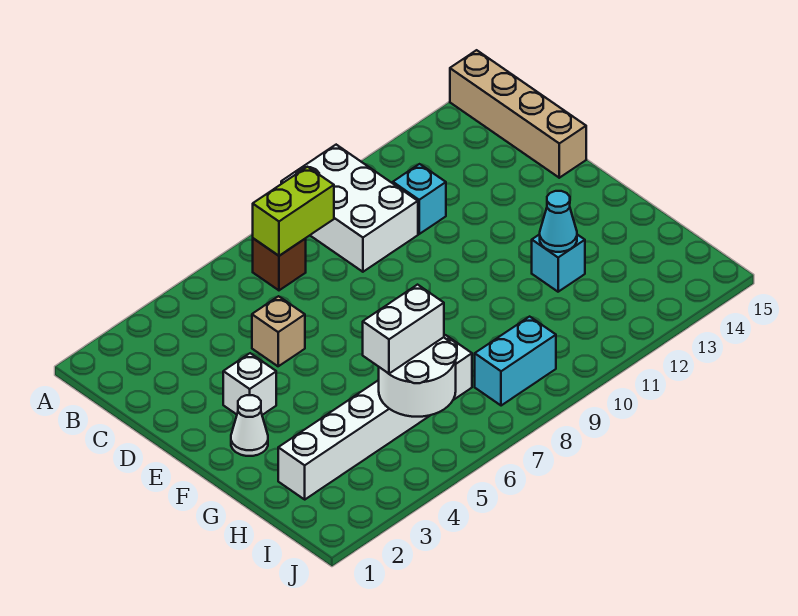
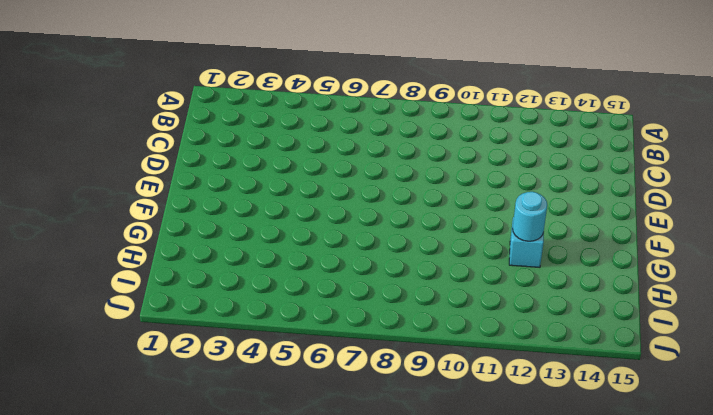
cyan round brick G12 level 2 -> cyan cone G12 level 2
none -> white brick A9:C10 level 1
none -> tan brick A15:D15 level 1
none -> brown brick B7 level 1

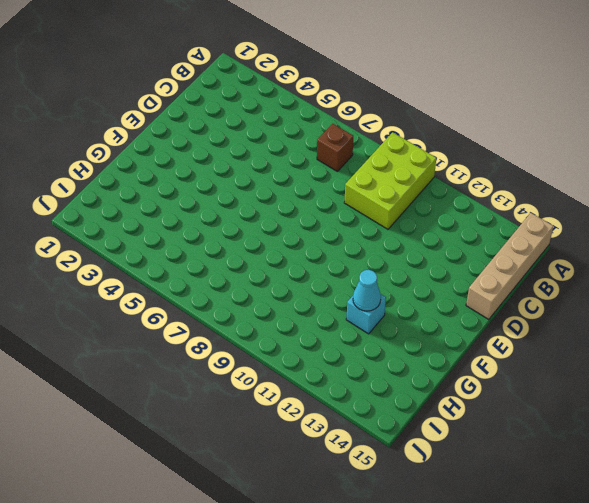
lime brick A9:C10 level 1 -> white brick A9:C10 level 1
none -> cyan brick C11 level 1
none -> tan brick D5 level 1
none -> white brick E3 level 1

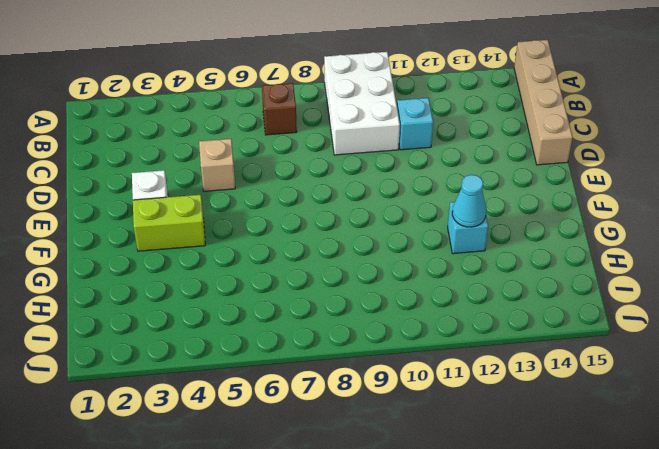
lime brick F3:F4 level 1 -> lime brick B7:B8 level 2
none -> white cone F2 level 1
none -> white brick H2:H7 level 1
none -> cyan brick I8:I9 level 1

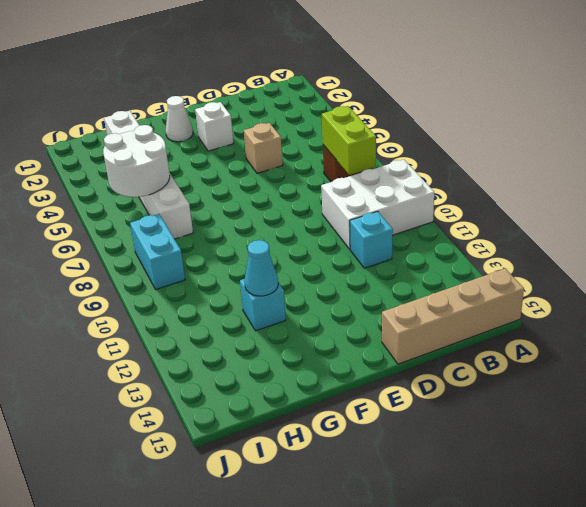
none -> white brick H5:H6 level 3

